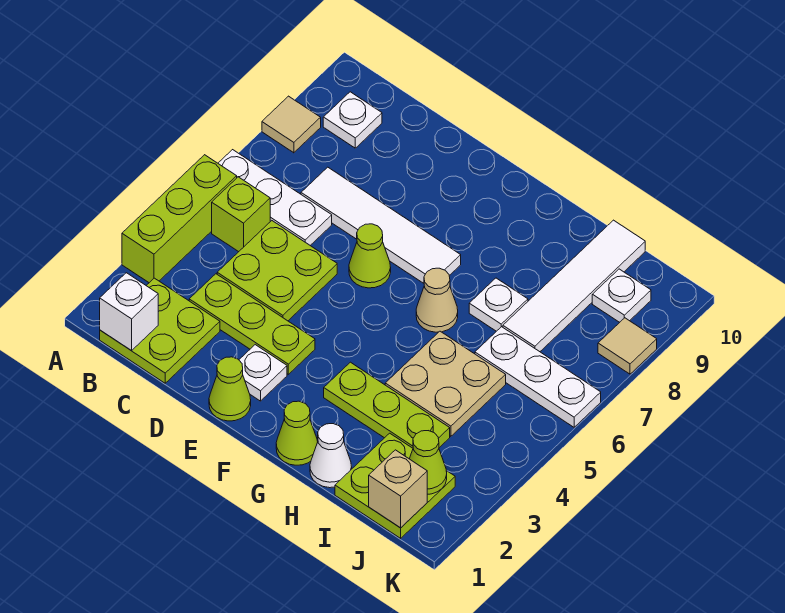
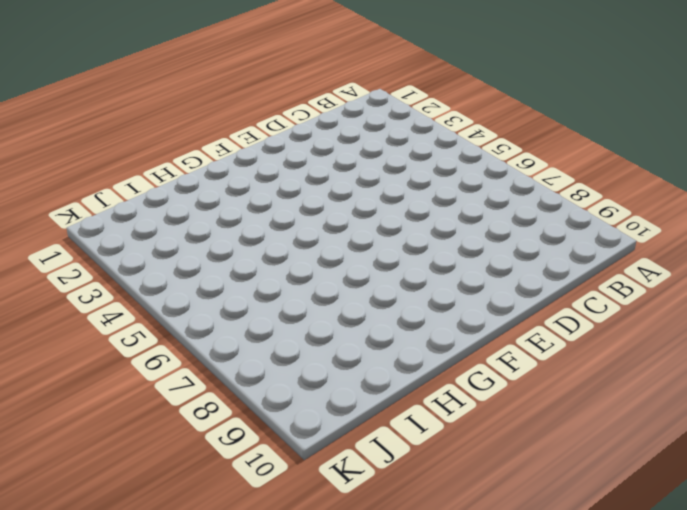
none -> lime brick A3:A5 level 1
none -> white plate A6:C6 level 1
none -> tan tile A8 level 1

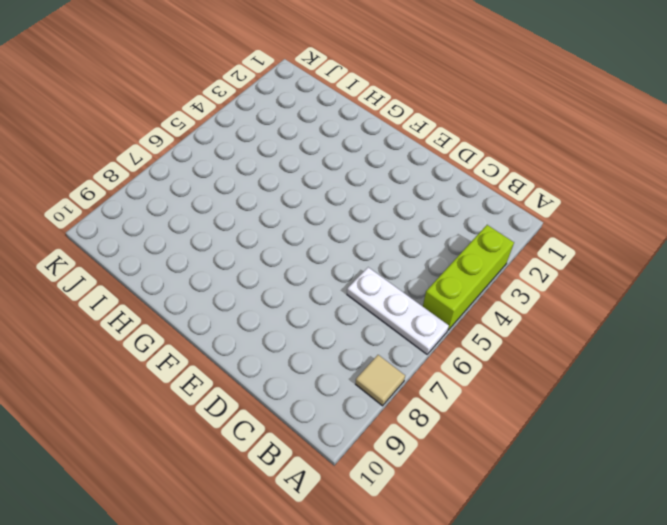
none -> lime plate B1:C2 level 1
none -> lime brick B5 level 1
none -> white plate B9 level 1

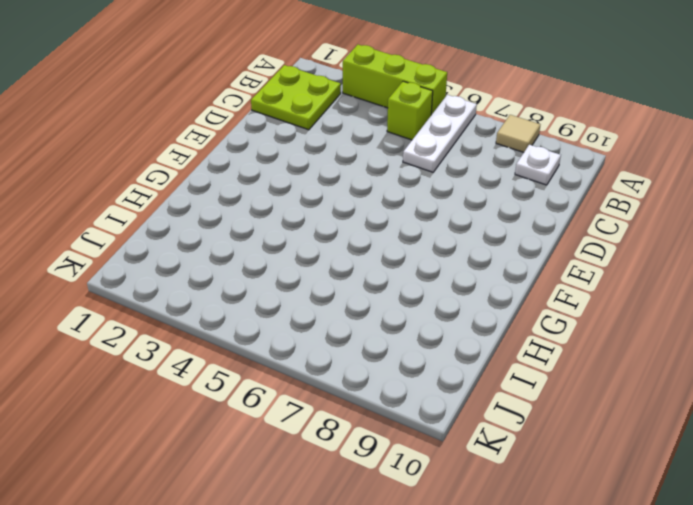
none -> lime plate C3:E3 level 1
none -> lime plate C4:D5 level 1
none -> white tile C7:F7 level 1

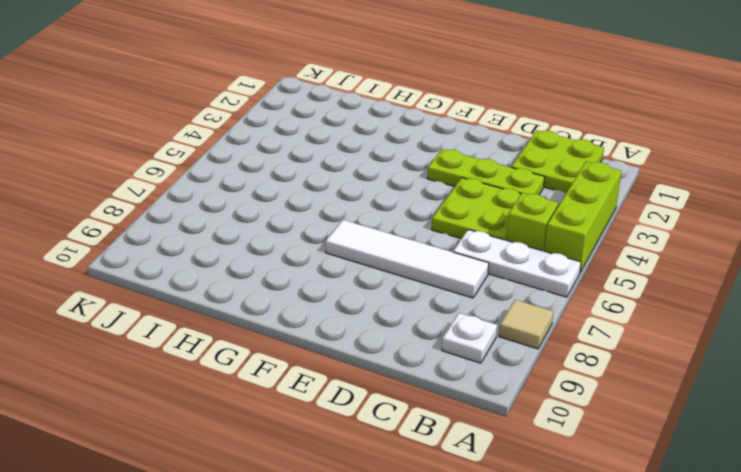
none -> lime cone E1 level 1
none -> white plate E2 level 1
none -> lime cone E6 level 1

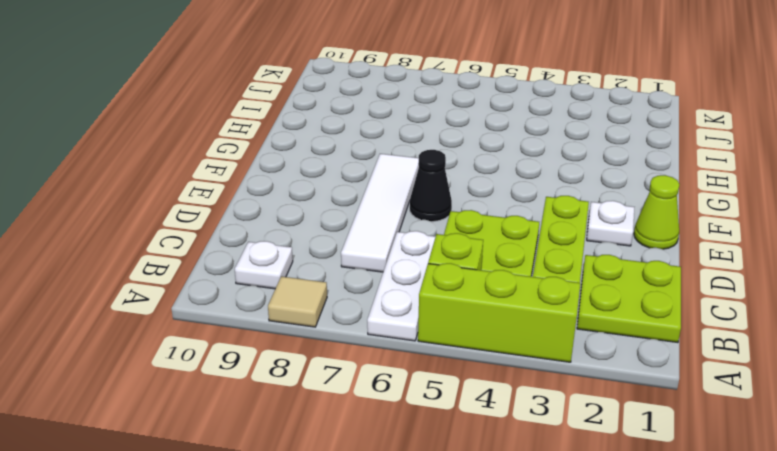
black cone E6 level 1 -> lime cone E6 level 1
none -> lime cone G1 level 1
none -> lime plate G3:I3 level 1
none -> tan cone G6 level 1

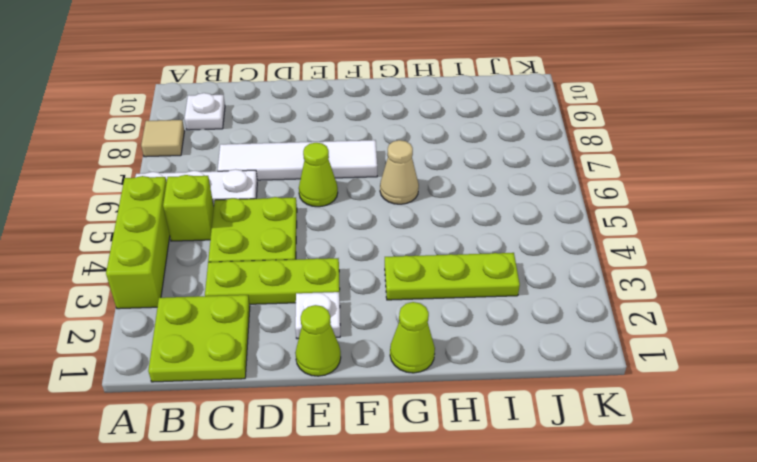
none -> white cone H1 level 1
none -> tan plate H4:I5 level 1
none -> white plate H7 level 1

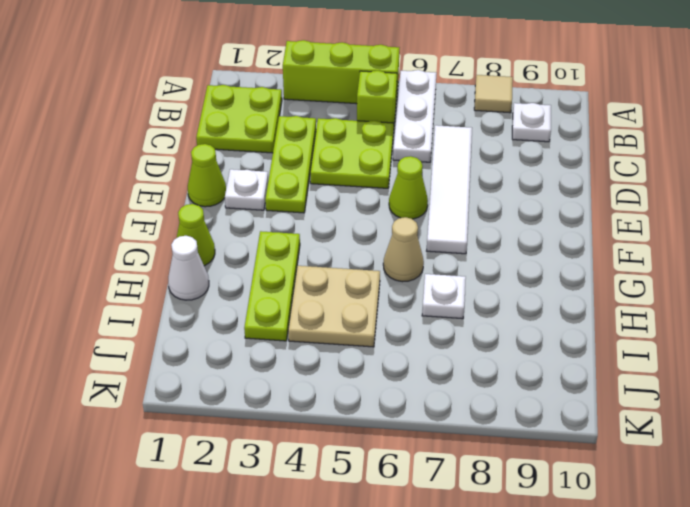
none -> lime plate I1:J2 level 1
none -> white plate I6:K6 level 1
none -> white tile I7:I10 level 1

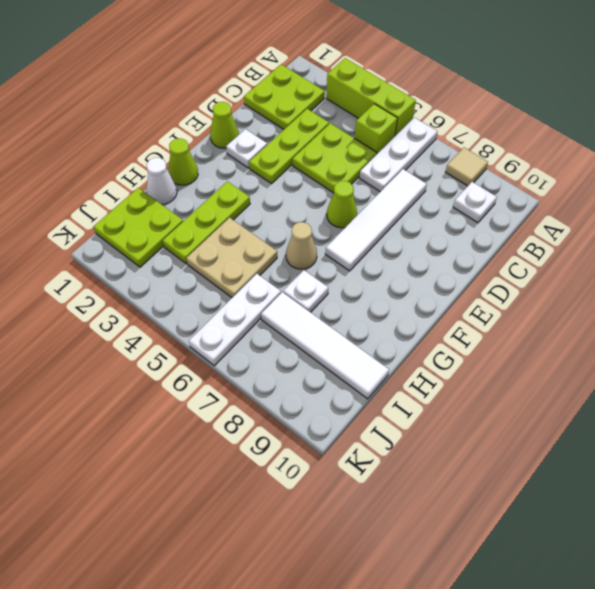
none -> white plate J9 level 1
none -> tan tile K8 level 1
none -> white brick B1 level 2

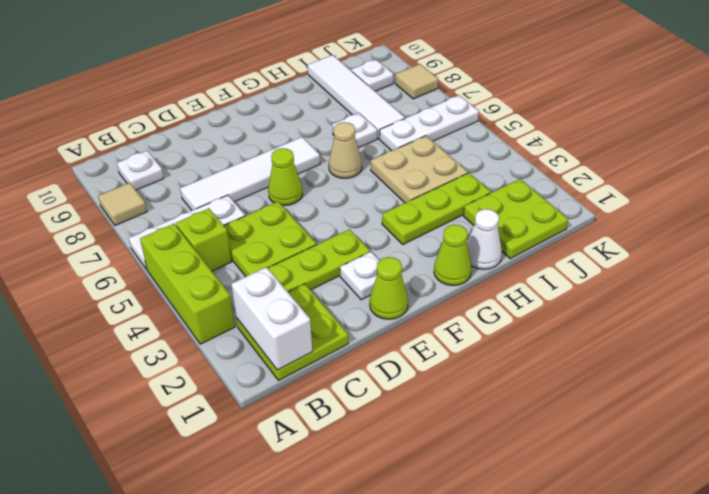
white brick B1:B2 level 2 -> white brick B1 level 2
none -> tan brick J1 level 2
none -> lime cone J2 level 2

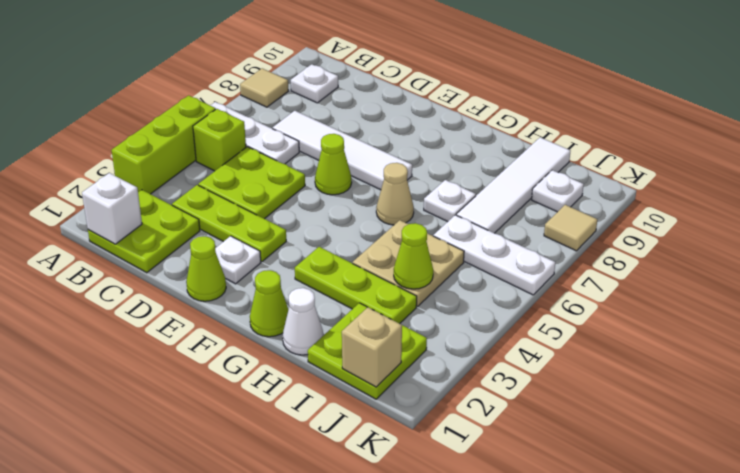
lime cone I4 level 2 -> lime cone J2 level 2

